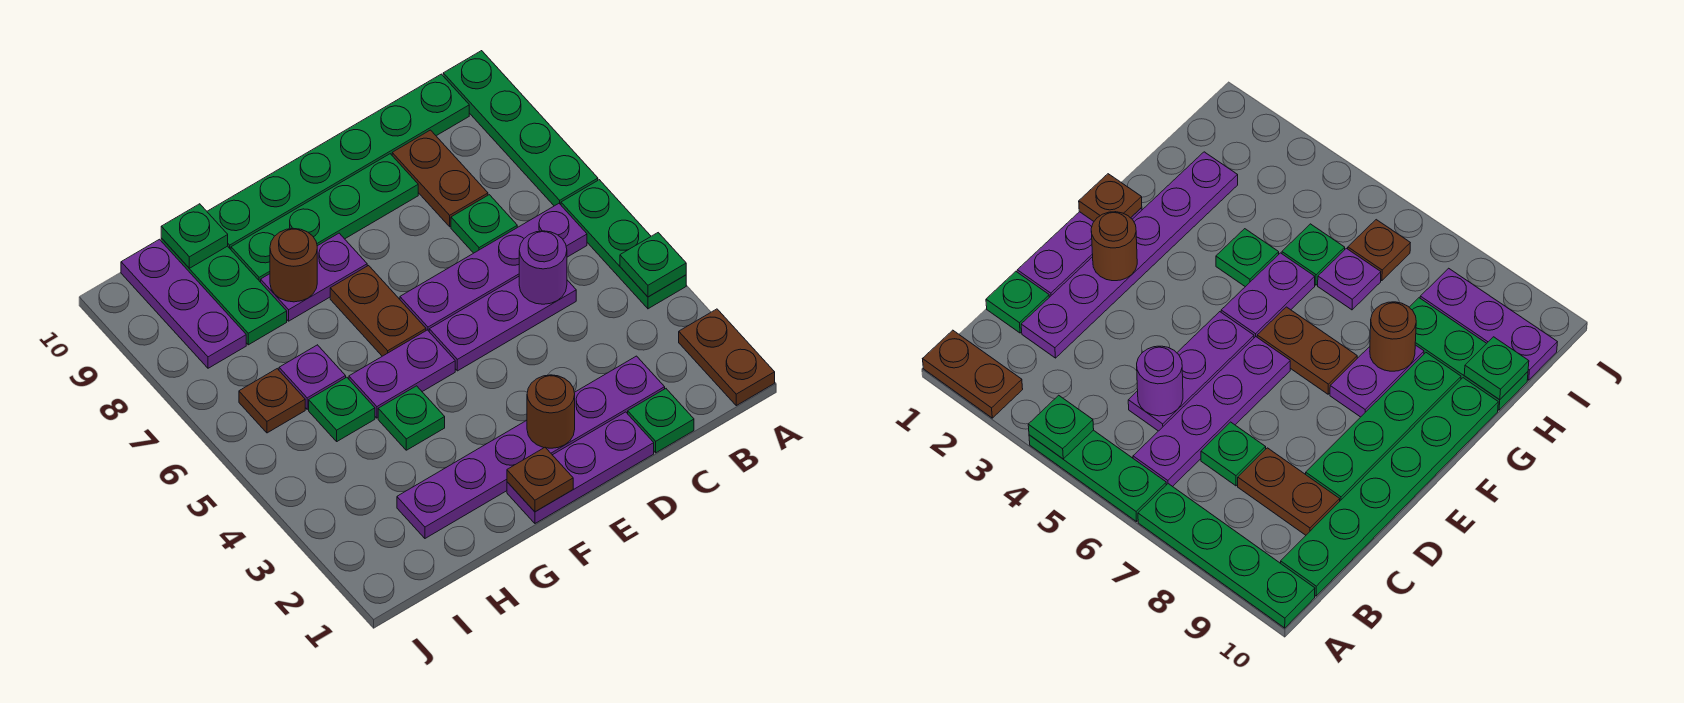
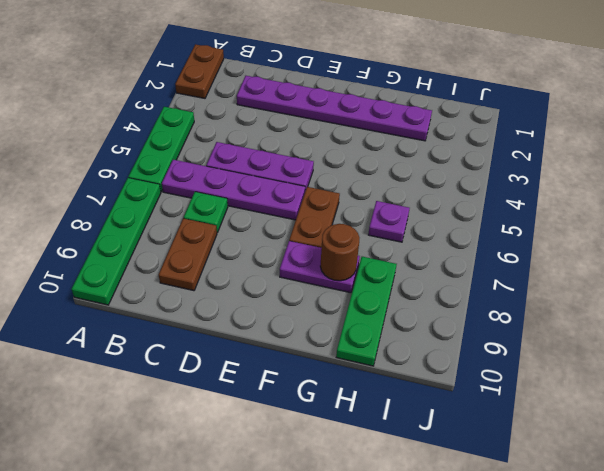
none -> green plate B10:G10 level 1
none -> green plate C1 level 1
none -> purple plate D1:F1 level 1

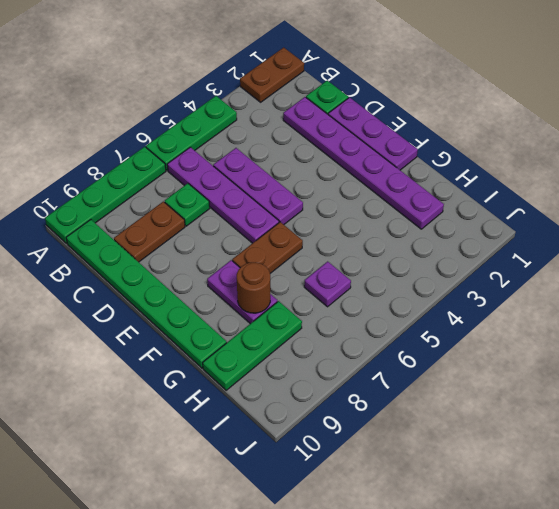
none -> green plate D9:G9 level 1
none -> purple plate F5:G5 level 1
none -> green plate G4 level 1

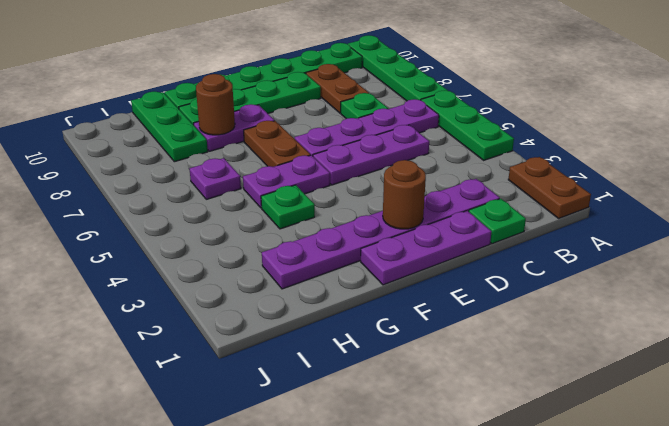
none -> green plate H5 level 1
none -> brown plate I6 level 1
none -> purple plate I8:I10 level 1

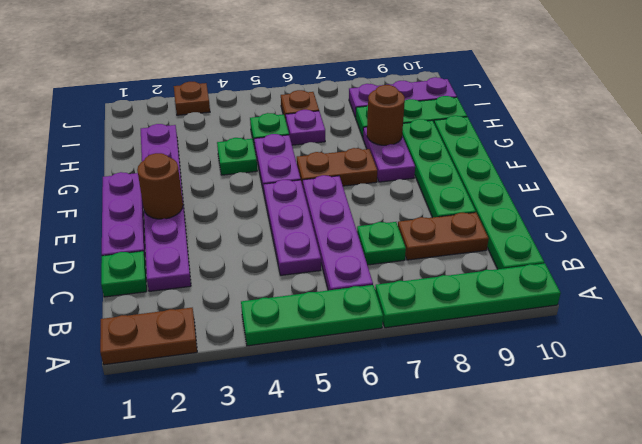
brown plate J3 level 1 -> brown plate F1 level 2
none -> green plate A4 level 2
none -> purple round brick C5 level 2
none -> green plate H10 level 2

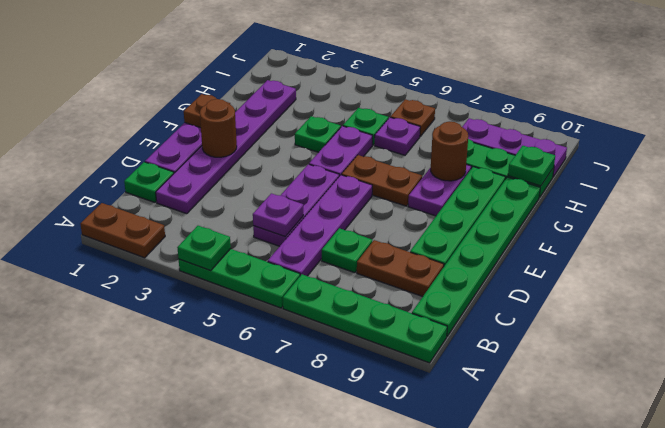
purple plate C5 level 2 -> purple round brick C5 level 2

